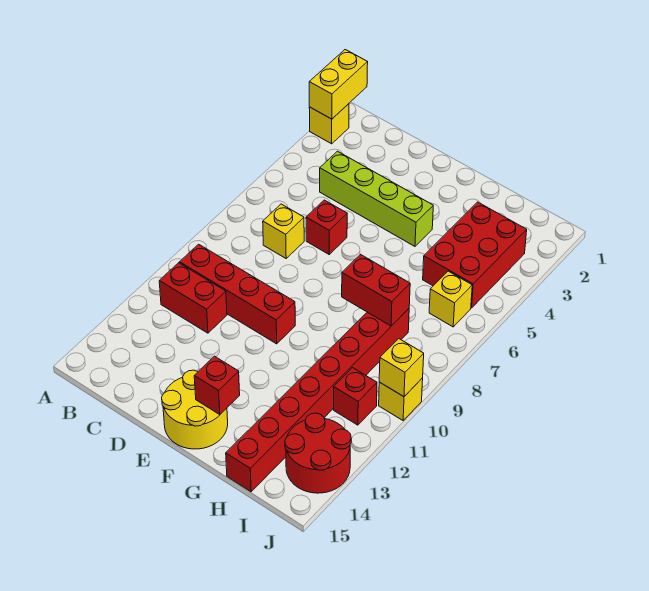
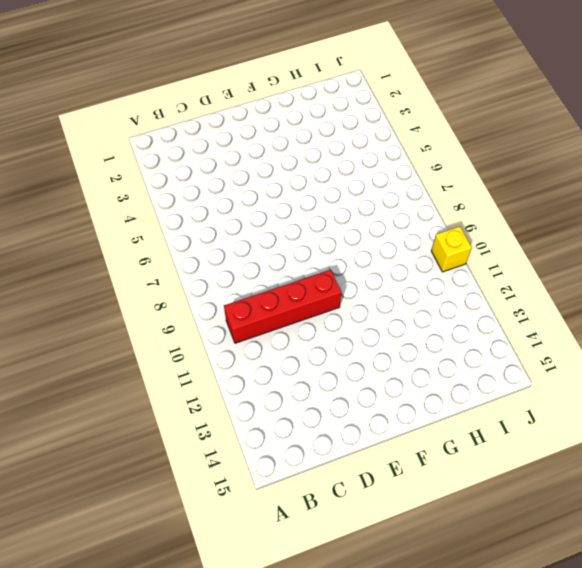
none -> yellow brick A2 level 1
none -> red brick B11:C11 level 1
none -> lime brick C4:F4 level 1

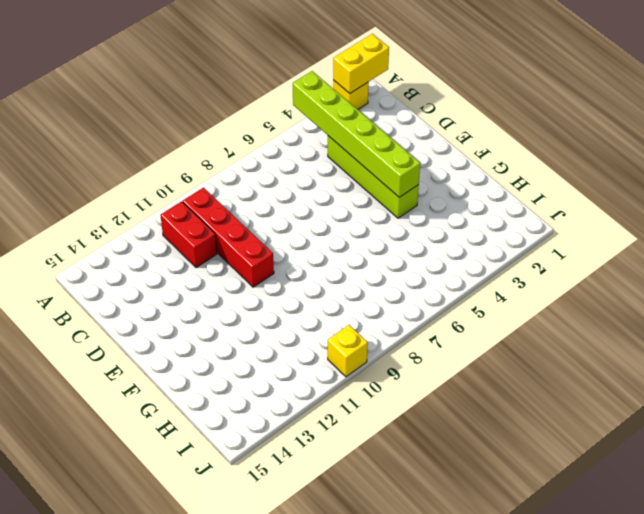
lime brick A4:F4 level 2 -> none
none -> yellow brick C7 level 1
none -> red brick D6 level 1
none -> yellow round brick E14:F15 level 1

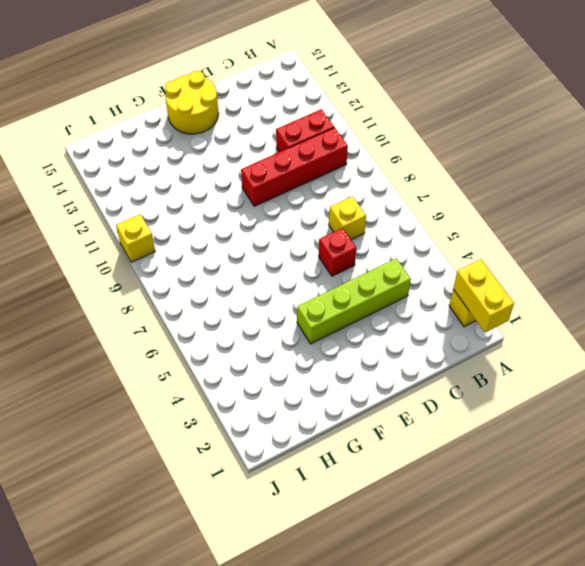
none -> red brick H3:I5 level 1
none -> red brick H8:H15 level 1
none -> yellow brick I6 level 1

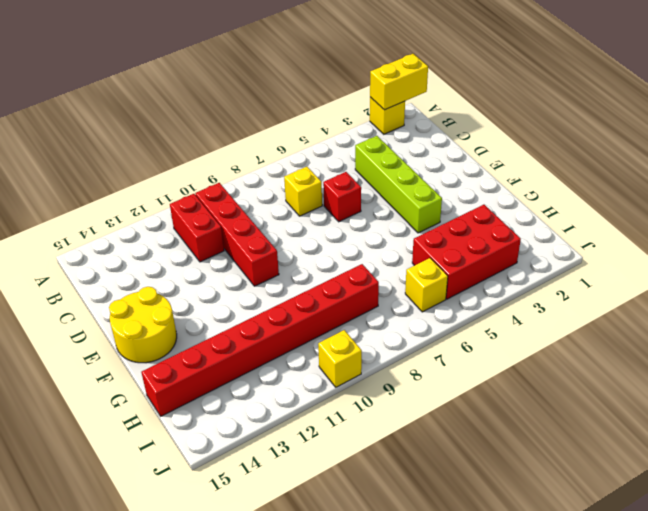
none -> red brick I11 level 1
none -> red round brick I13:J14 level 1
none -> red brick F14 level 2

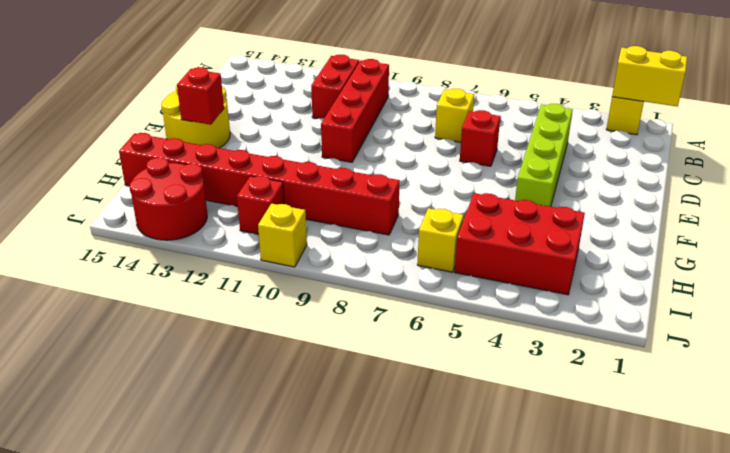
none -> red brick G8:H8 level 2
none -> yellow brick J10 level 2

